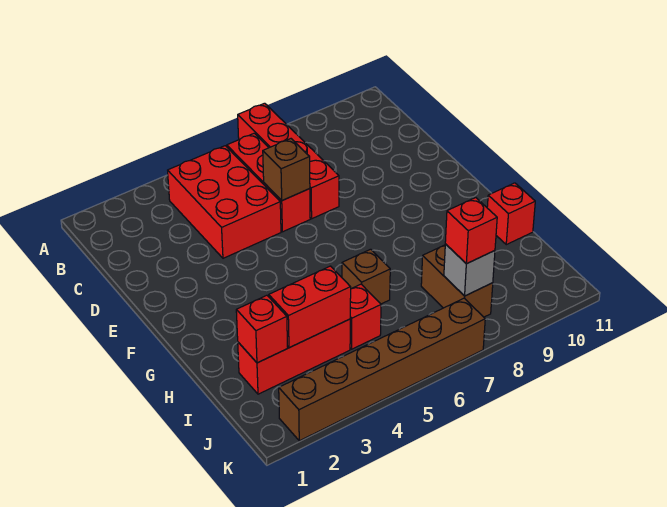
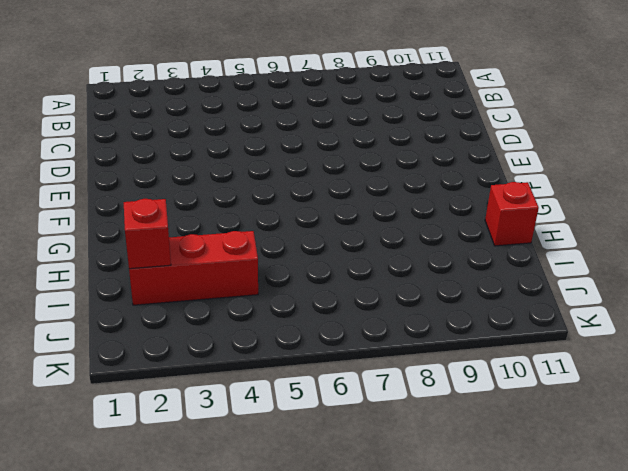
none -> red brick A7:D7 level 1
none -> red brick B4:D5 level 1
none -> red brick B6:D6 level 1

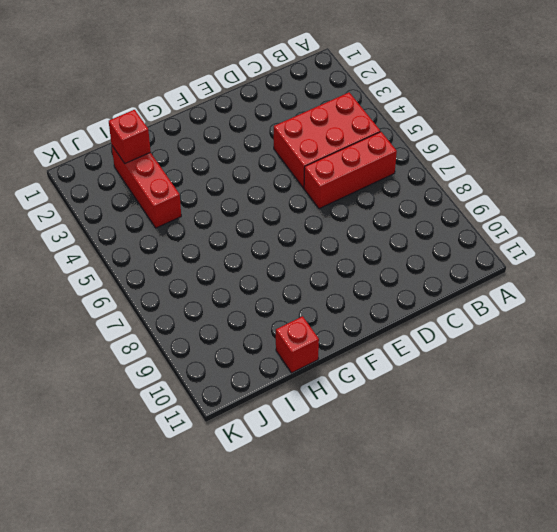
none -> red brick A7:D7 level 1
none -> brown brick H6 level 1
none -> red brick I5 level 1

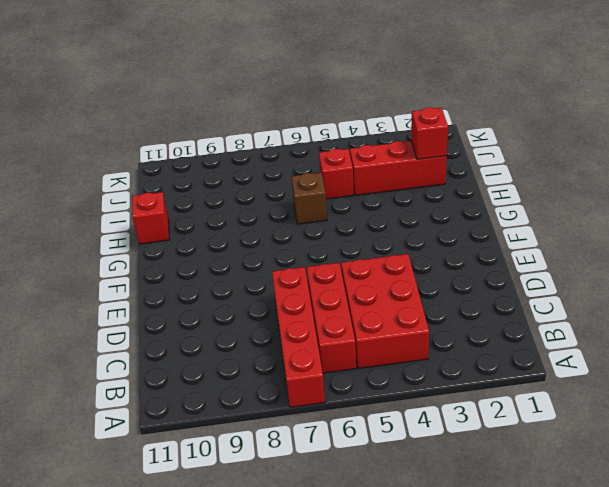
none -> brown brick I8:J8 level 1
none -> brown brick K2:K7 level 1
none -> brown brick D6 level 2

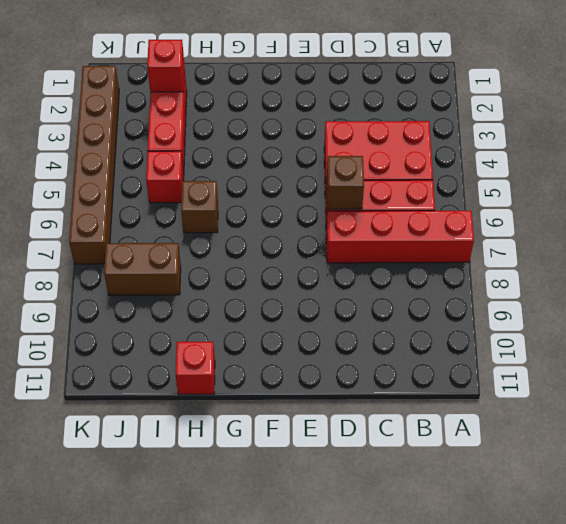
none -> red brick I3:I4 level 2
none -> grey brick J8 level 2
none -> red brick J8 level 3

